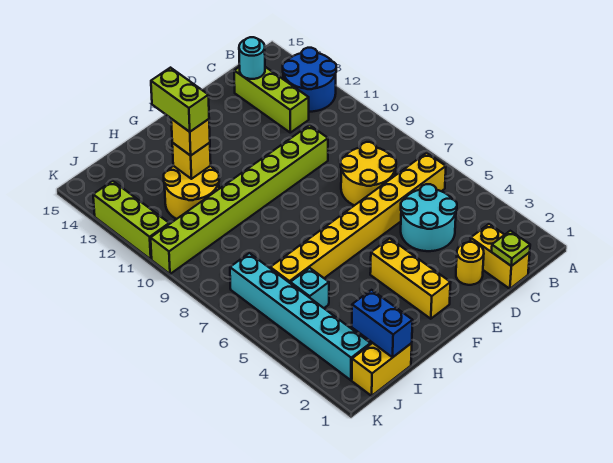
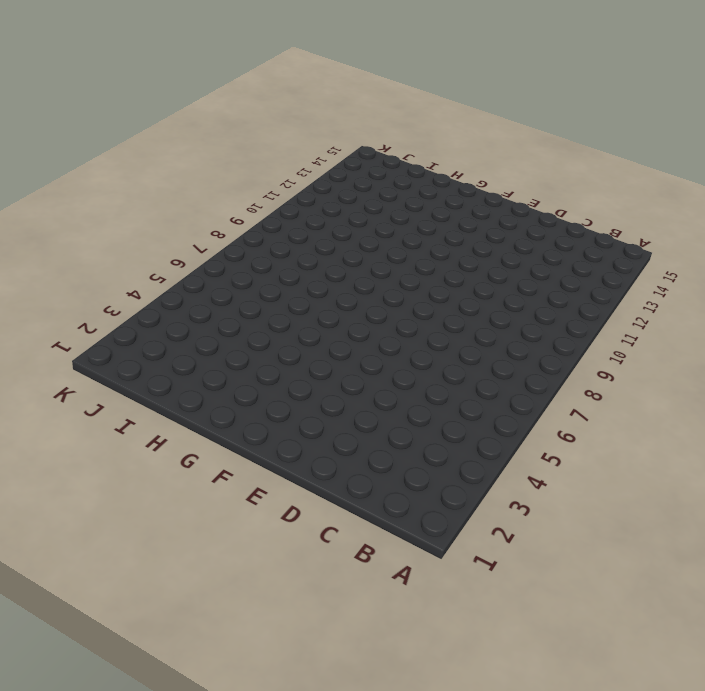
none -> blue round brick A12:B13 level 1
none -> yellow brick B6:I6 level 1
none -> yellow brick C1:C2 level 1

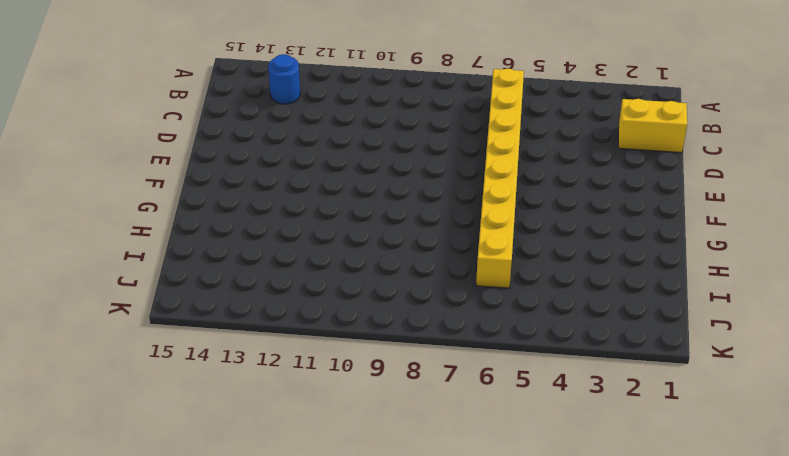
blue round brick B13 level 1 -> blue round brick A12:B13 level 1
none -> cyan round brick C4:D5 level 1
none -> yellow round brick C7:D8 level 1
none -> lime brick C12:C14 level 1

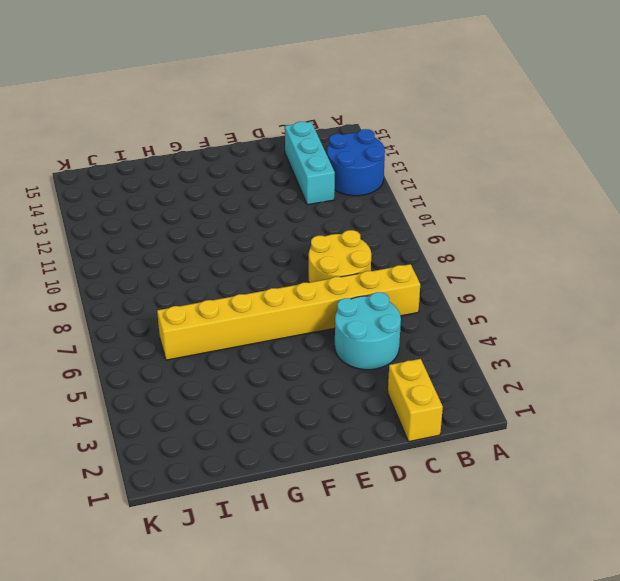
cyan brick C12:C14 level 1 -> lime brick C12:C14 level 1
none -> yellow round brick D2 level 1
none -> lime brick D10:K10 level 1
none -> yellow brick F2:F4 level 1

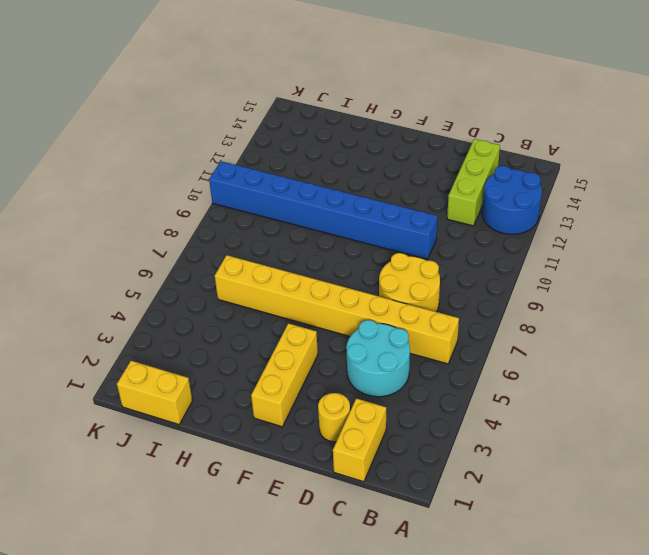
blue brick D10:K10 level 1 -> lime brick D10:K10 level 1
none -> yellow round brick H11:I12 level 1
none -> cyan brick I5 level 1
none -> cyan brick J2:J7 level 1

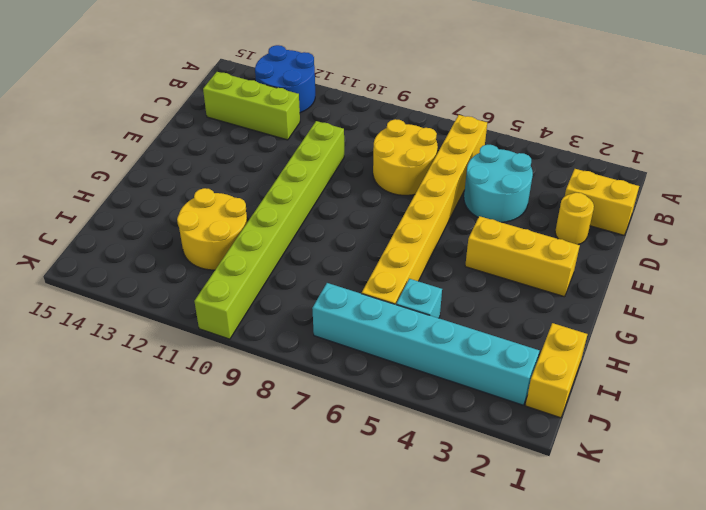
none -> lime brick K11:K13 level 1
none -> lime plate C1 level 2
none -> cyan round brick C14 level 2

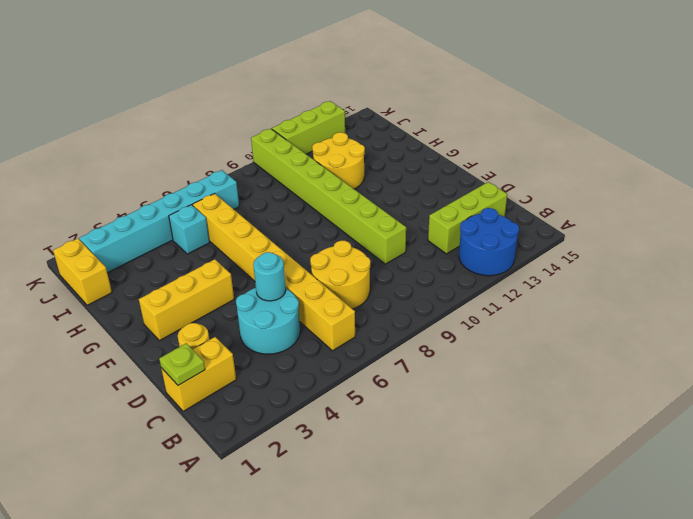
cyan round brick D5 level 2 -> cyan round brick C14 level 2
none -> yellow brick H12 level 2
none -> blue brick I1:I2 level 2
none -> yellow brick H12 level 3

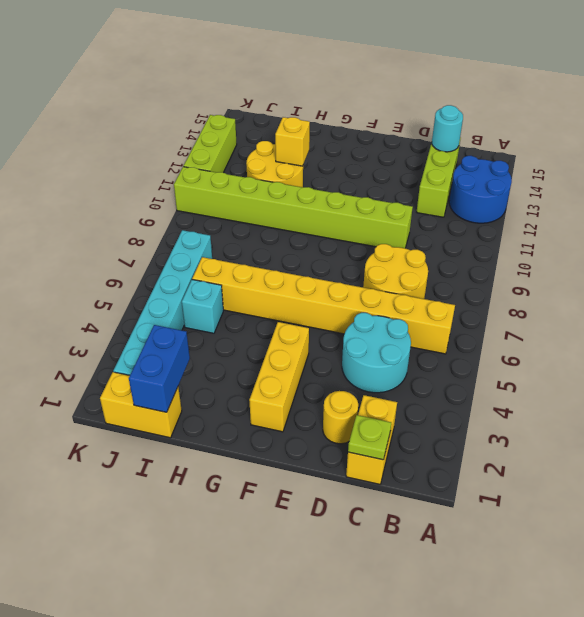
none -> yellow brick H12 level 3
none -> lime brick H12:H13 level 4

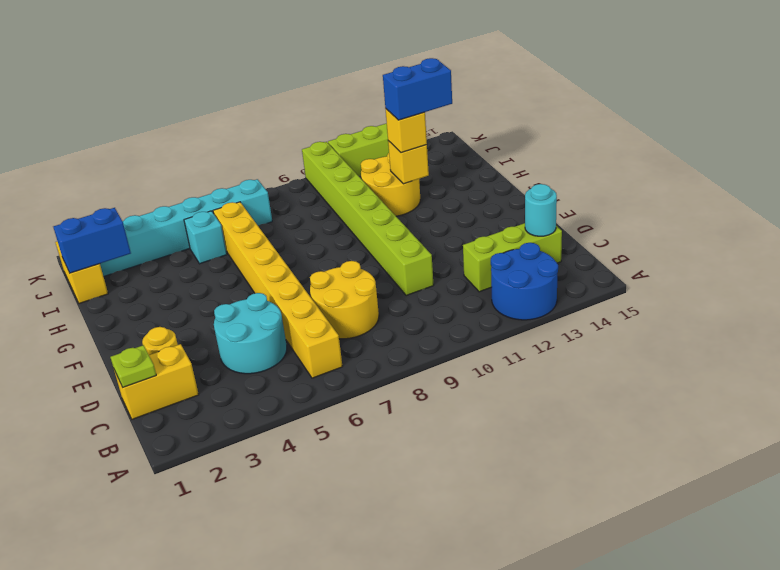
blue brick H12:H13 level 4 -> lime brick H12:H13 level 4
none -> yellow brick F2:F4 level 1

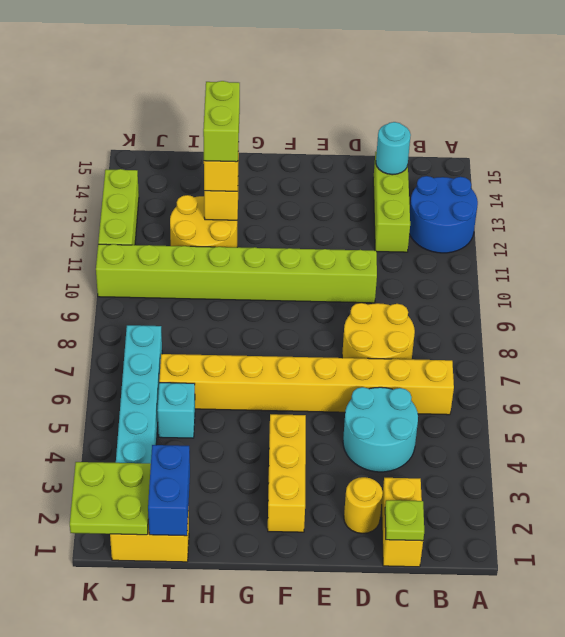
lime plate J1:K2 level 2 -> none

